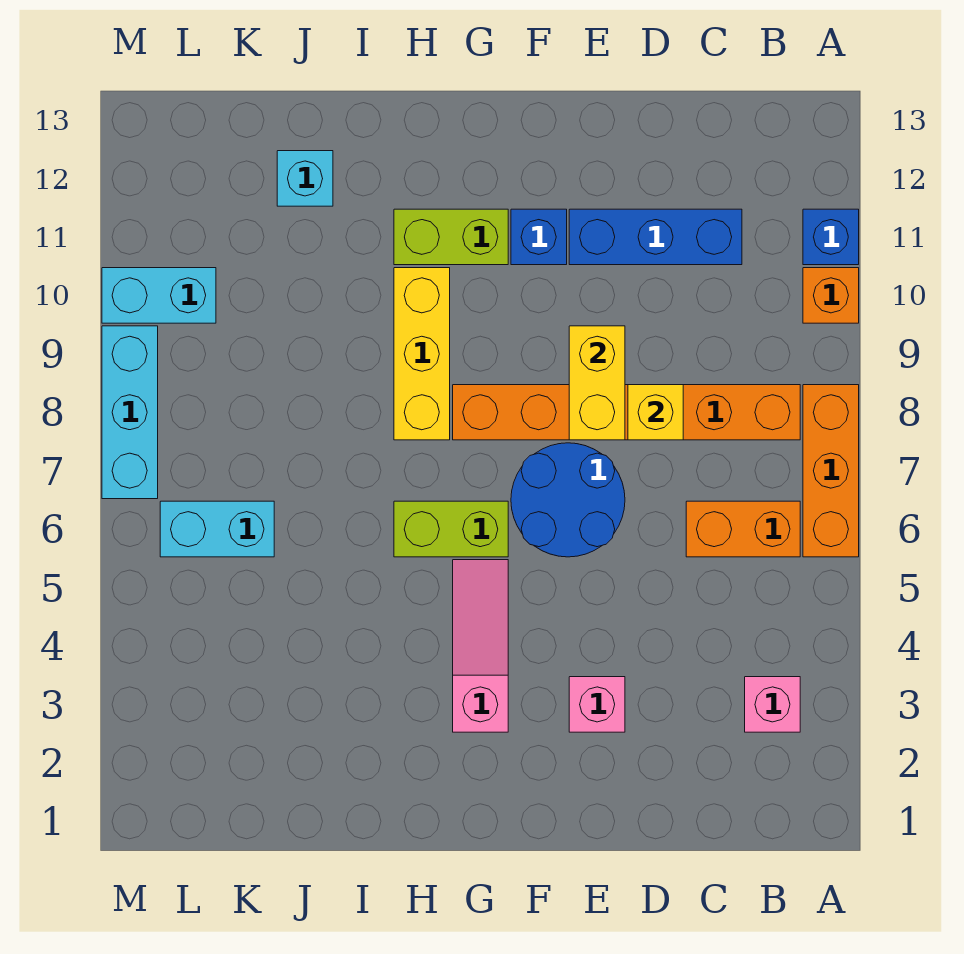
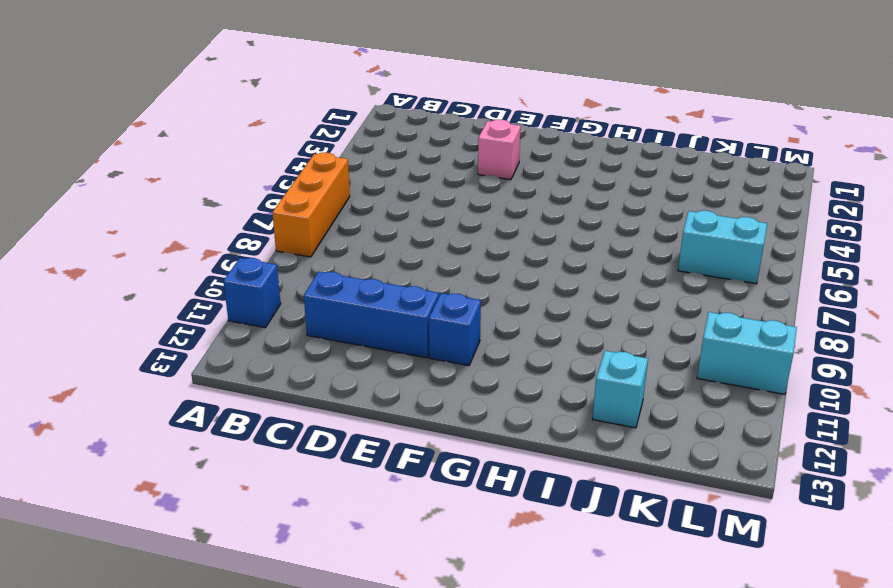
none -> orange brick A10 level 1
none -> pink brick B3 level 1
none -> orange brick B6:C6 level 1

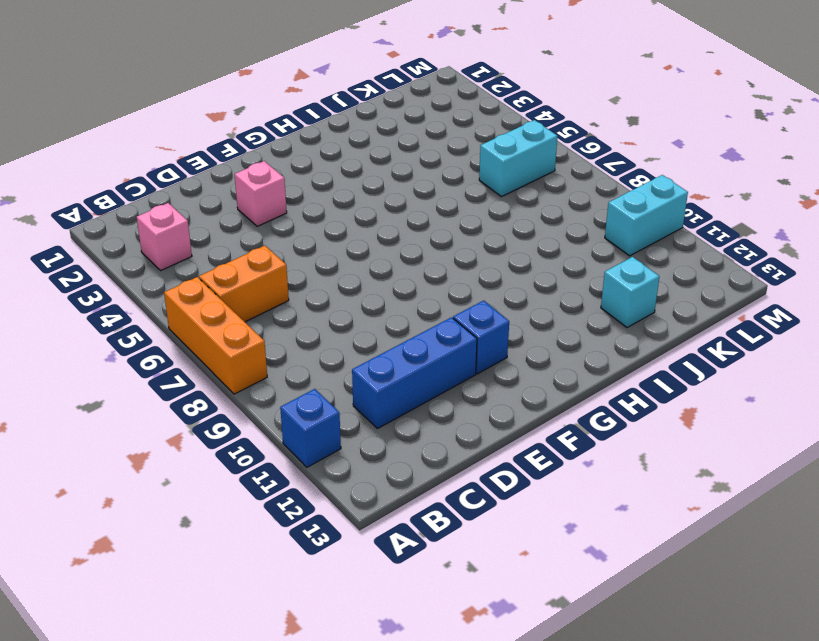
none -> orange brick A10 level 1
none -> orange brick B8:G8 level 1
none -> blue round brick E6:F7 level 1

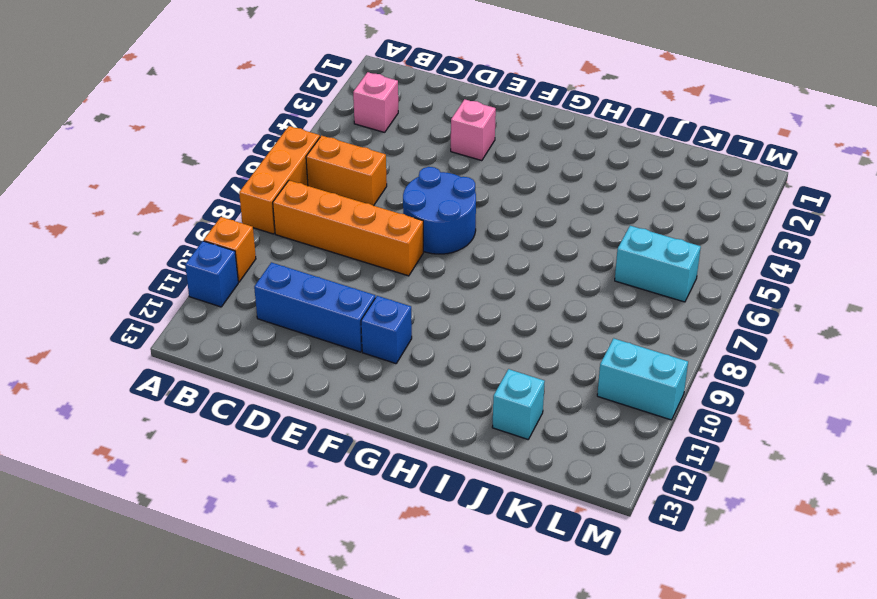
orange brick B8:E8 level 1 -> orange brick B8:G8 level 1
none -> pink slope G3:G5 level 1 top 3
none -> lime brick G6:H6 level 1
none -> lime brick G11:H11 level 1

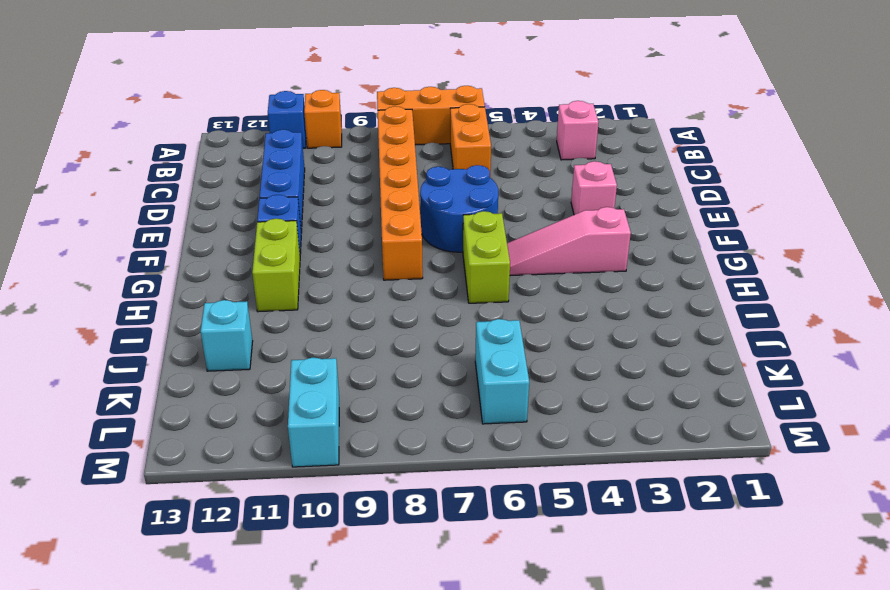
none -> yellow brick H8:H10 level 1
none -> cyan brick M7:M9 level 1
none -> yellow brick D8 level 2

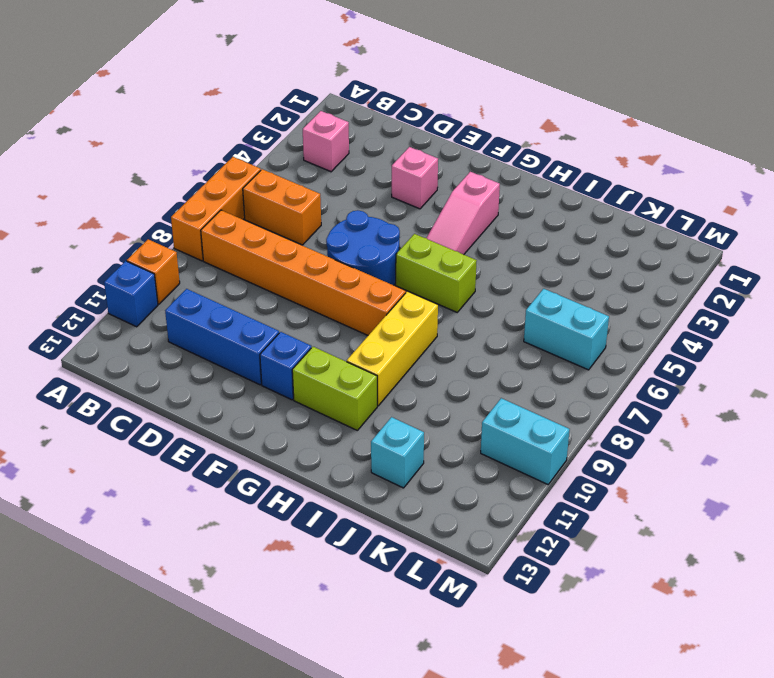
none -> cyan brick M7:M9 level 1
none -> yellow brick D8 level 2
none -> yellow brick E8:E9 level 2

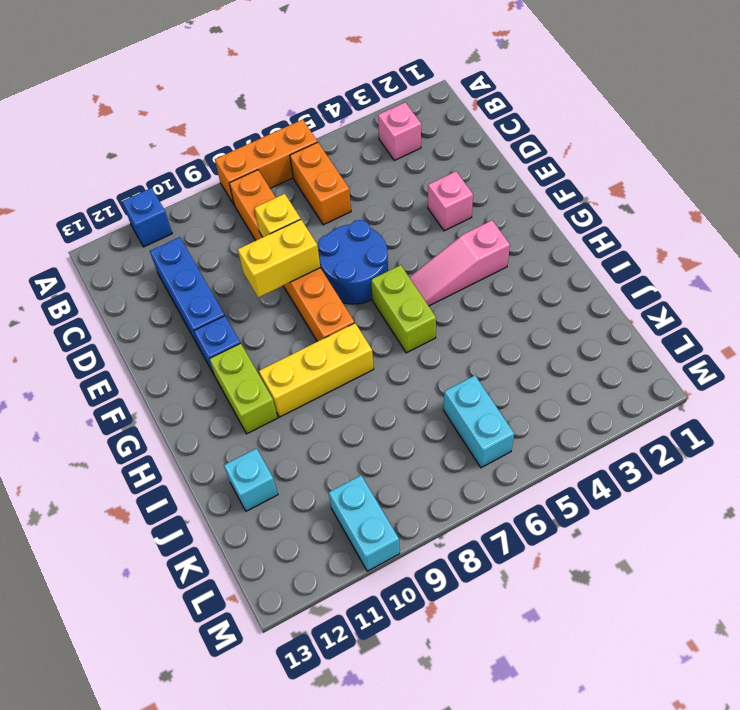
none -> orange brick A10 level 1
none -> cyan brick M7:M9 level 1

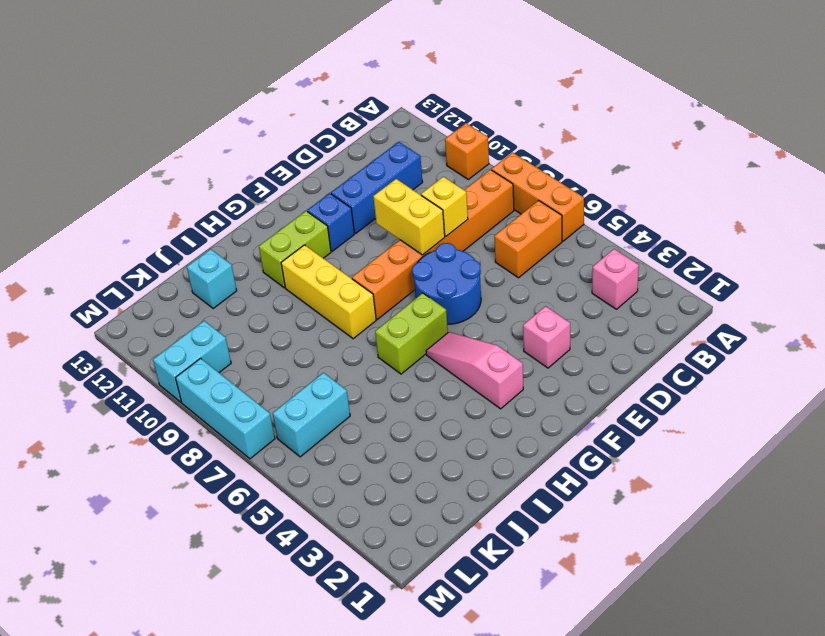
none -> blue brick A11 level 1

